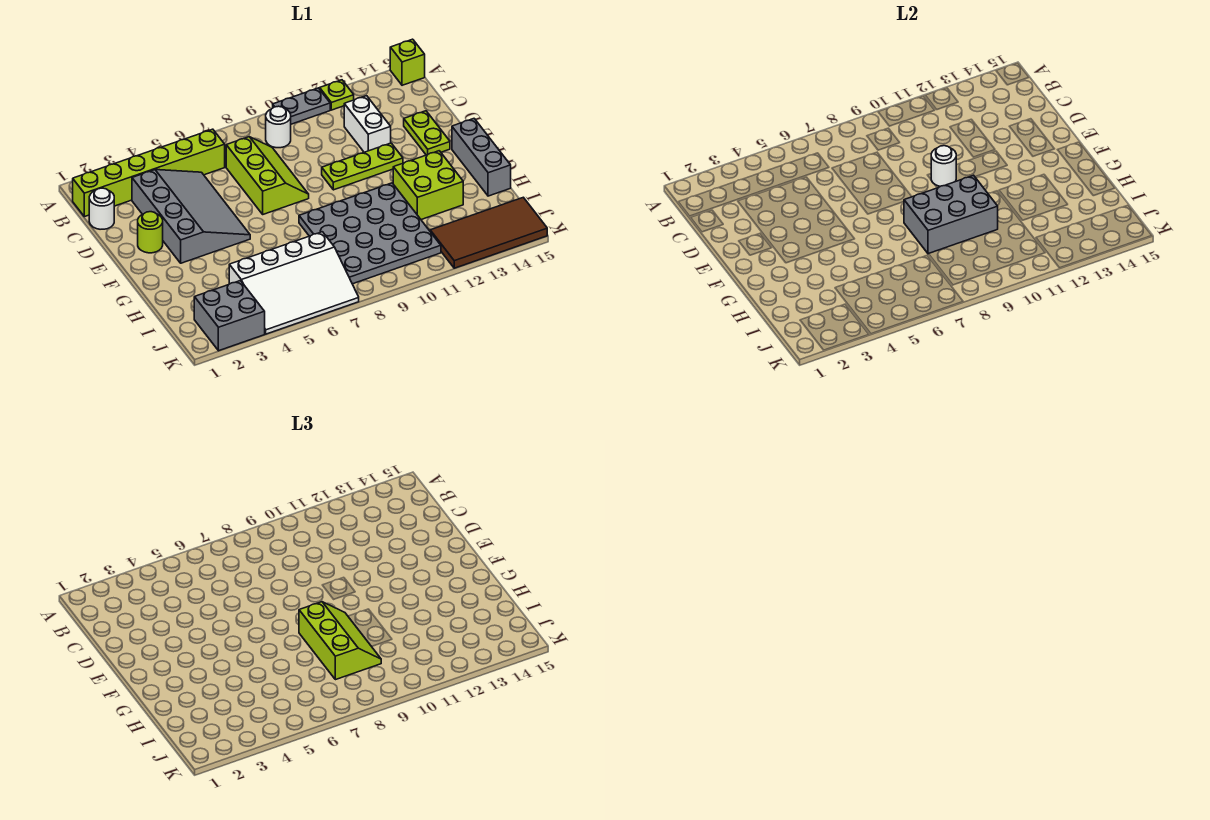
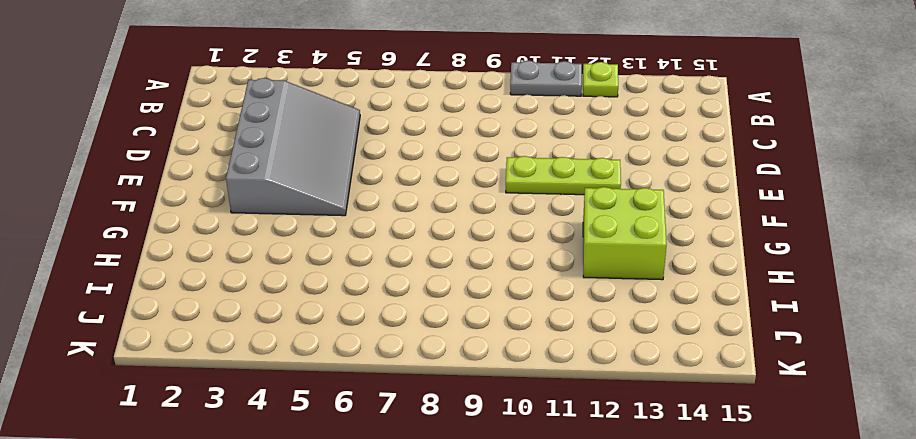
none -> lime brick A15 level 1
none -> lime brick B1:B6 level 1
none -> white round brick B9 level 1

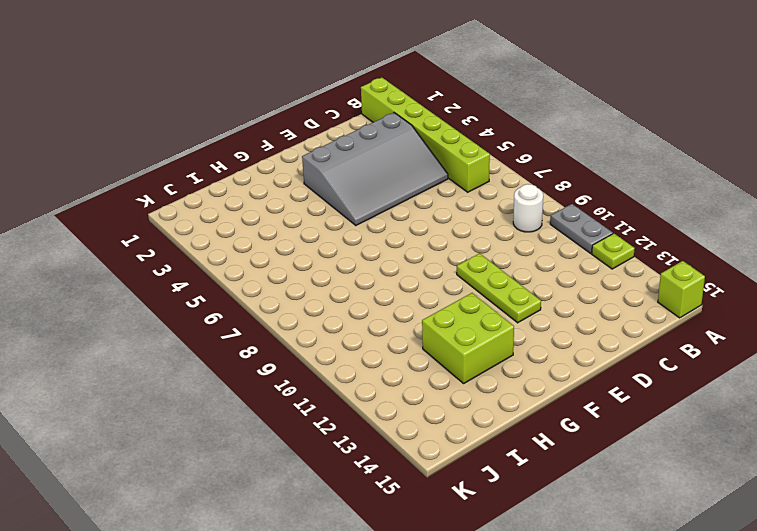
none -> white round brick C1 level 1
none -> lime slope C7:E8 level 1 top 7
none -> white brick C12:D12 level 1

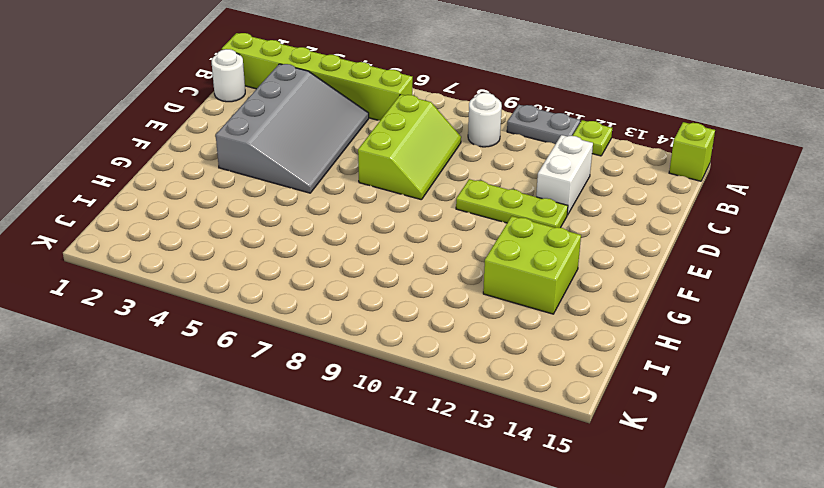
none -> lime plate D14:E14 level 1
none -> lime round brick E2 level 1
none -> grey brick F15:H15 level 1

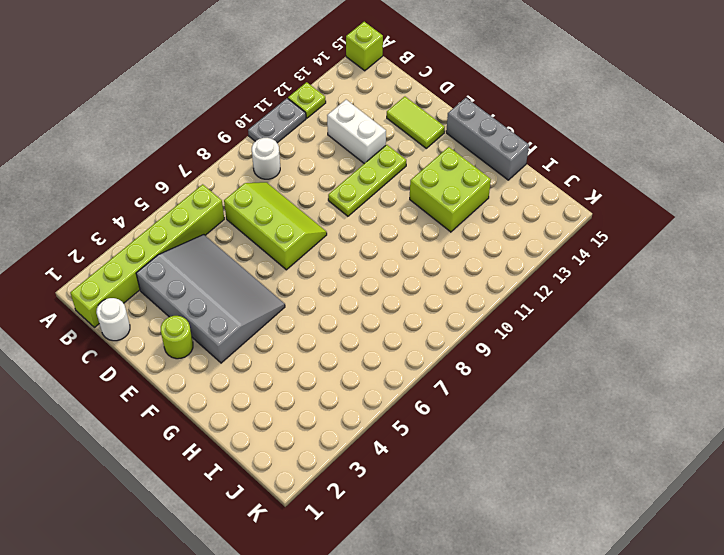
lime tile D14:E14 level 1 -> lime plate D14:E14 level 1
none -> grey plate G8:J11 level 1
none -> white slope I4:K7 level 1 top I
none -> grey brick J2:K3 level 1

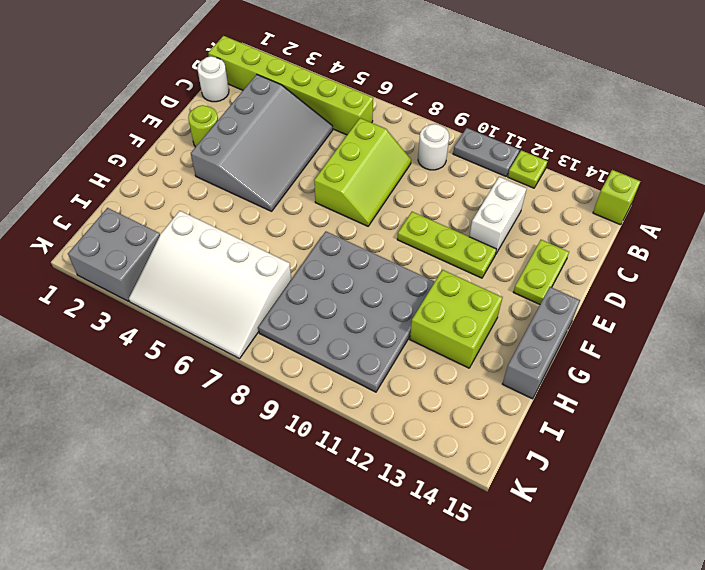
none -> brown tile J12:K15 level 1
none -> white round brick E10 level 2
none -> grey brick G8:H10 level 2

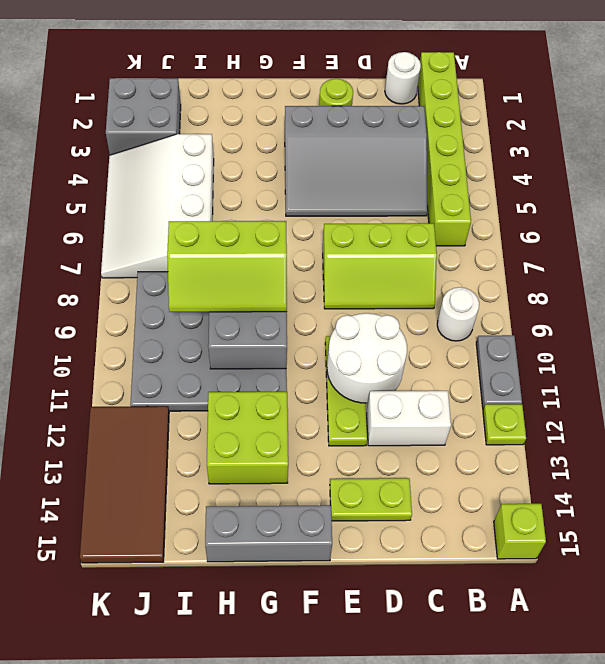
white round brick D10:E11 level 2 -> white round brick E10 level 2

